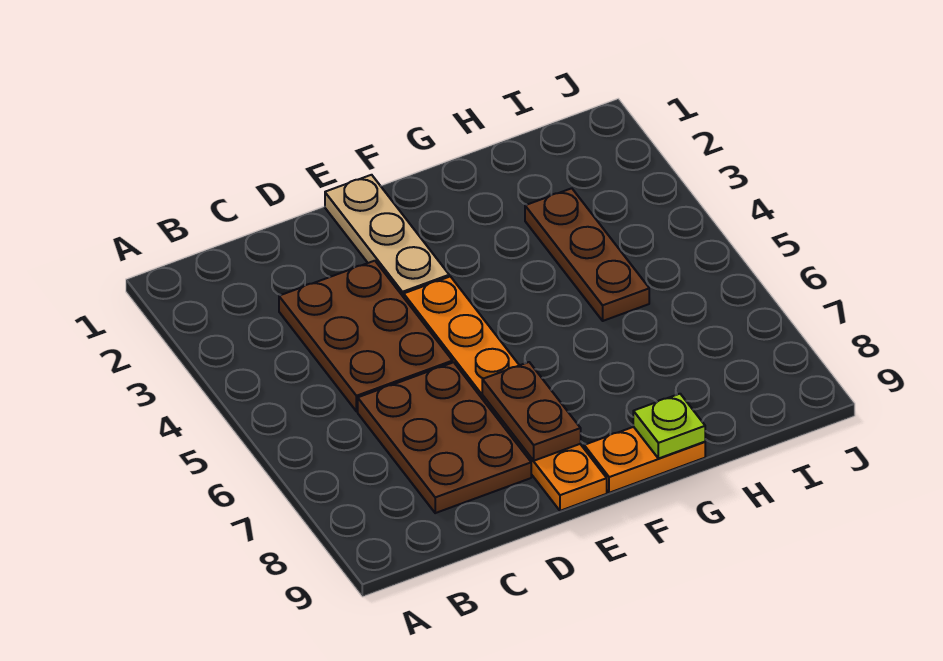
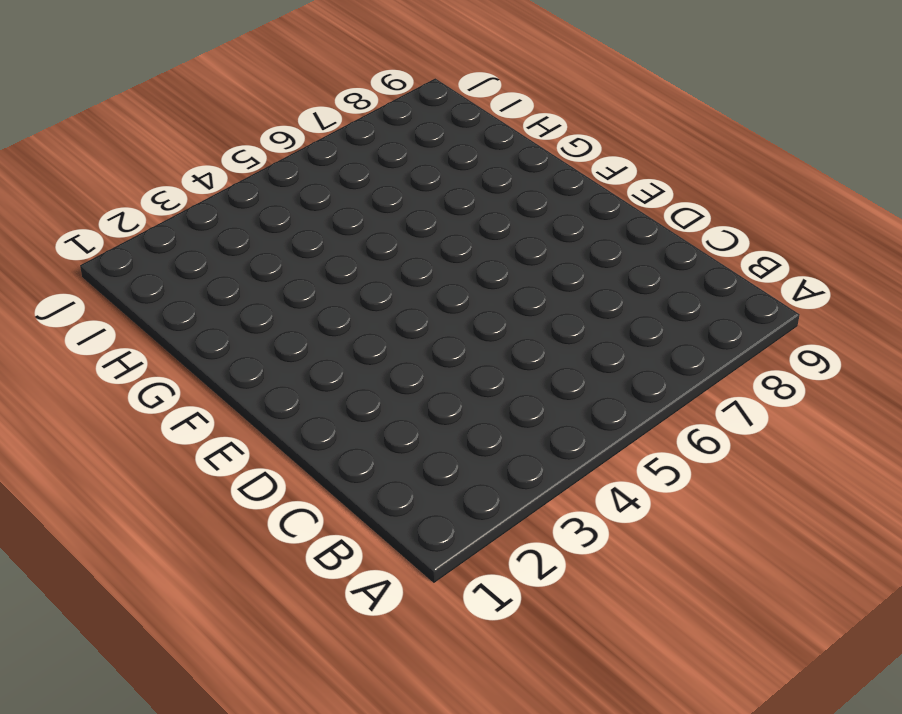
none -> brown plate C3:D5 level 1
none -> brown plate C6:D8 level 1

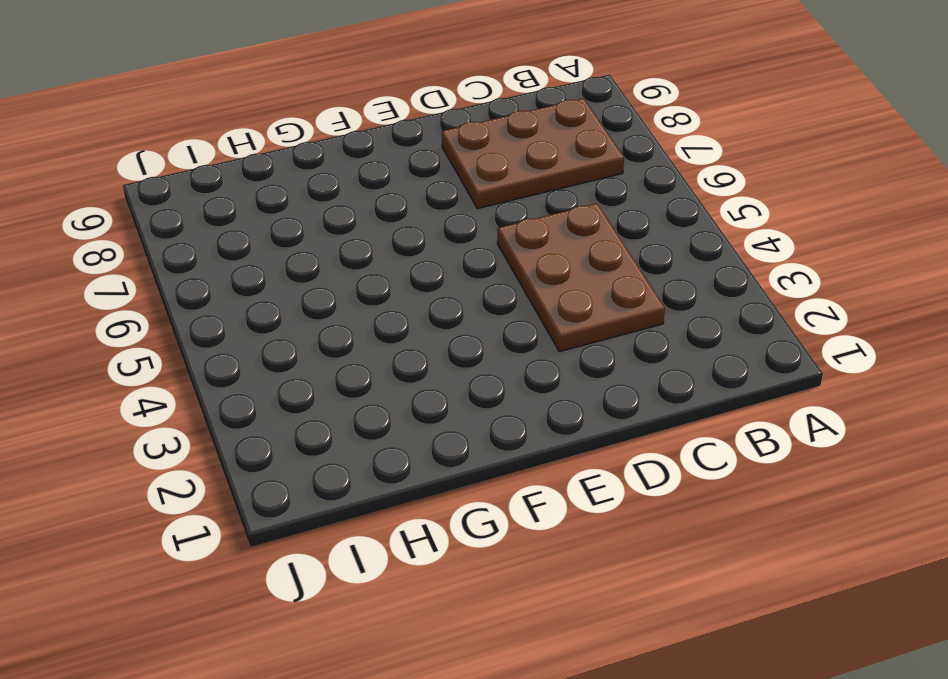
brown plate B7:D8 level 1 -> brown plate C6:D8 level 1
none -> tan plate E1:E3 level 1
none -> orange plate E4:E9 level 1

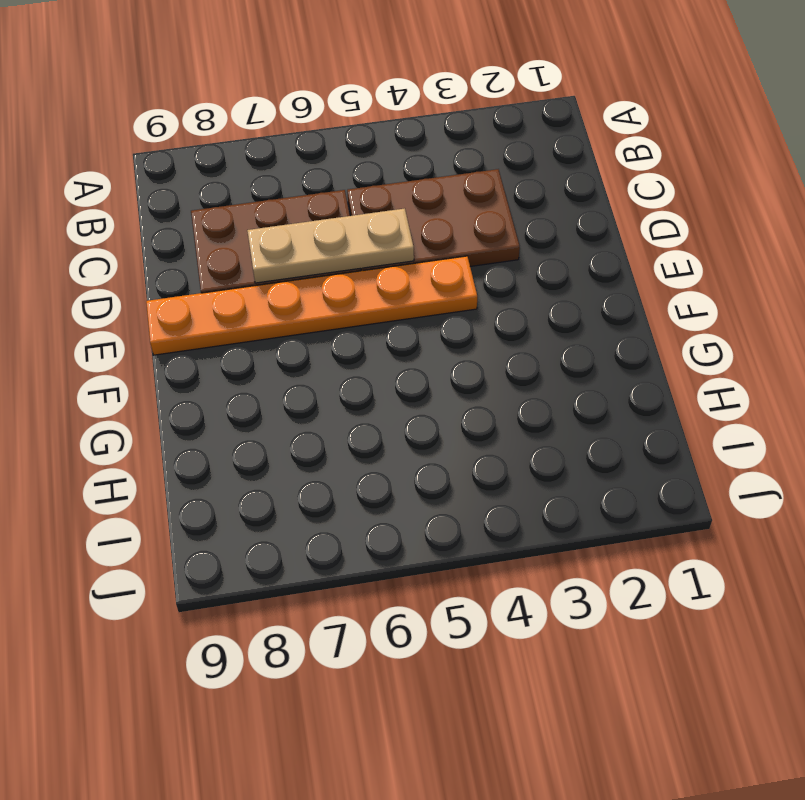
tan plate D5:D7 level 2 -> tan plate E1:E3 level 1
none -> orange plate F9:G9 level 1
none -> brown plate H3:H5 level 1

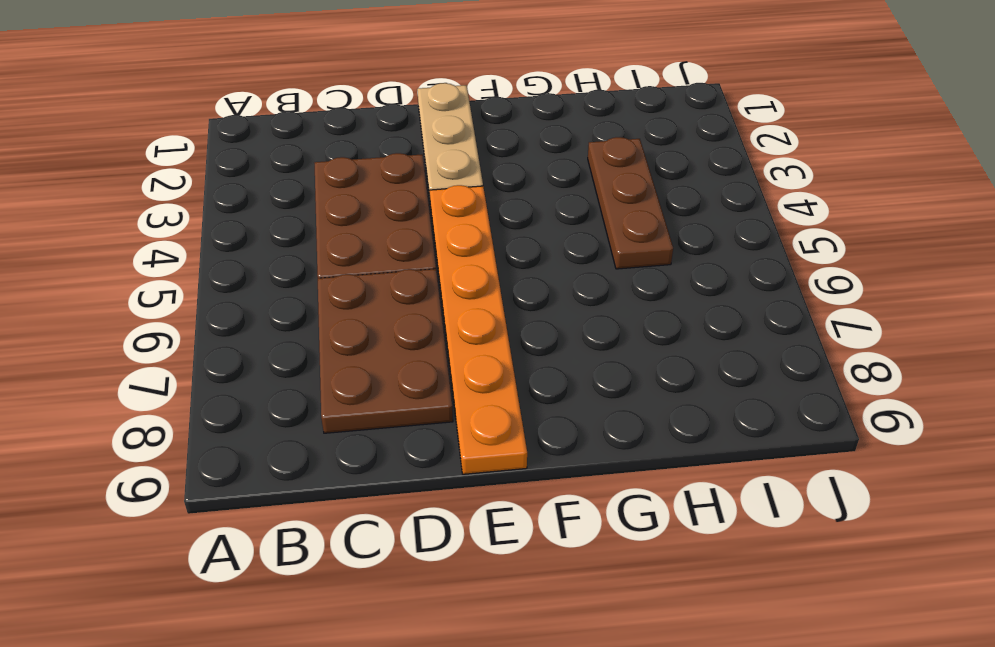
none -> orange plate F9:G9 level 1
none -> brown plate E7:E8 level 2

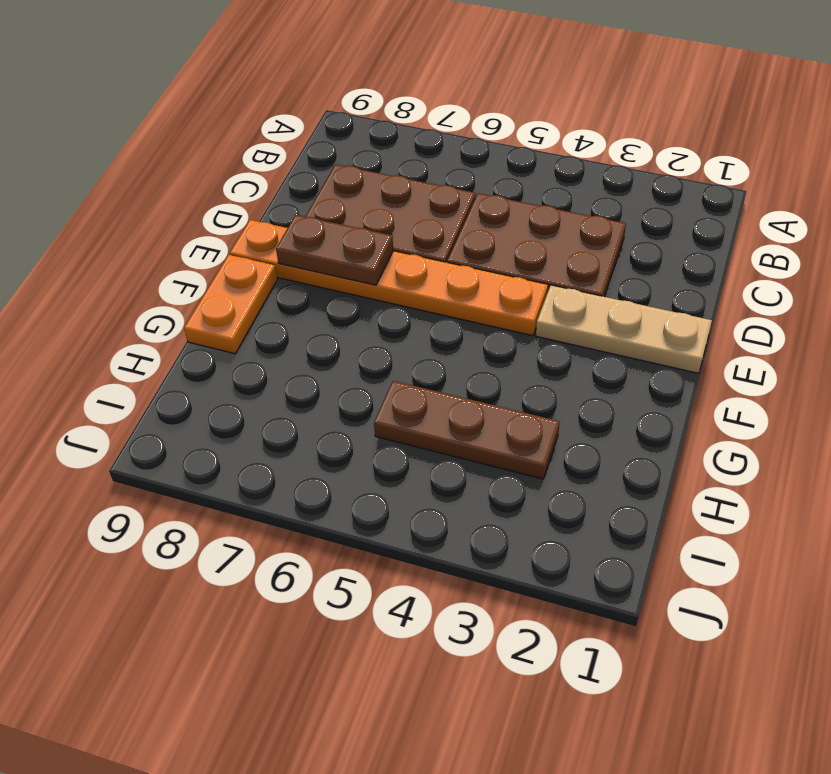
none -> lime plate G9 level 2

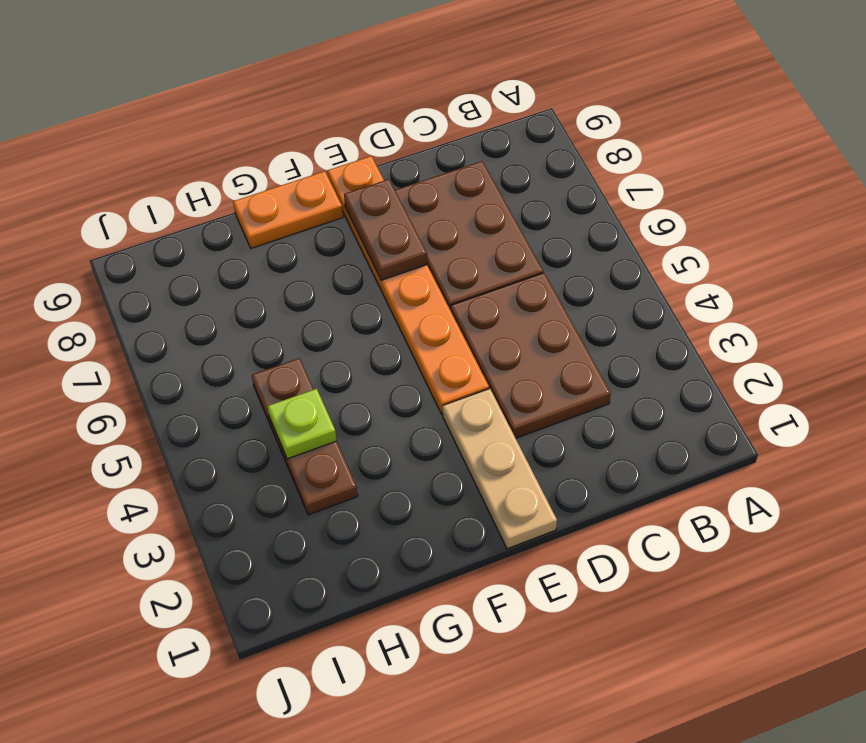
lime plate H4 level 2 -> lime plate G9 level 2

